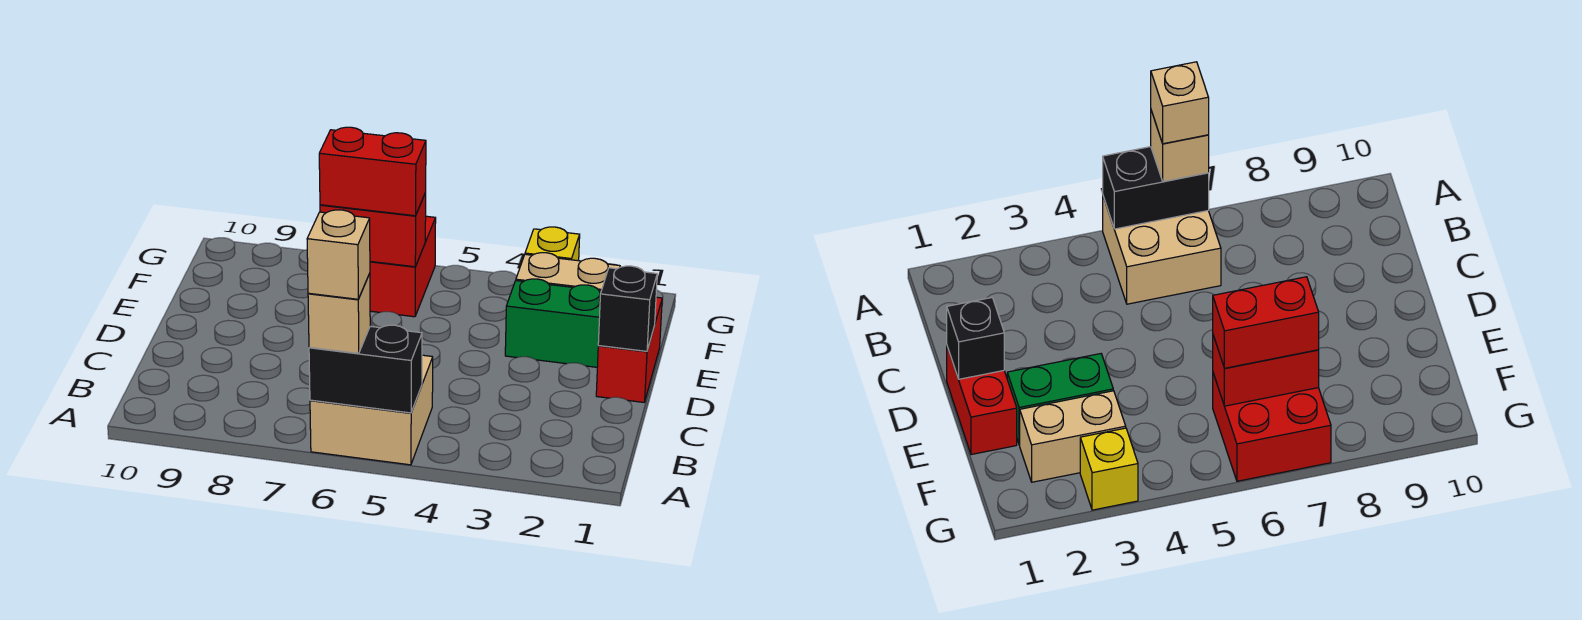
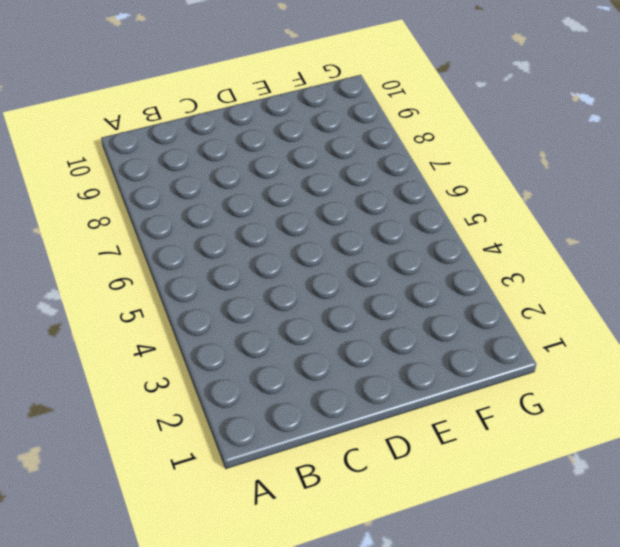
none -> tan brick A5:B6 level 1
none -> red brick D1:E1 level 1
none -> green brick E2:E3 level 1

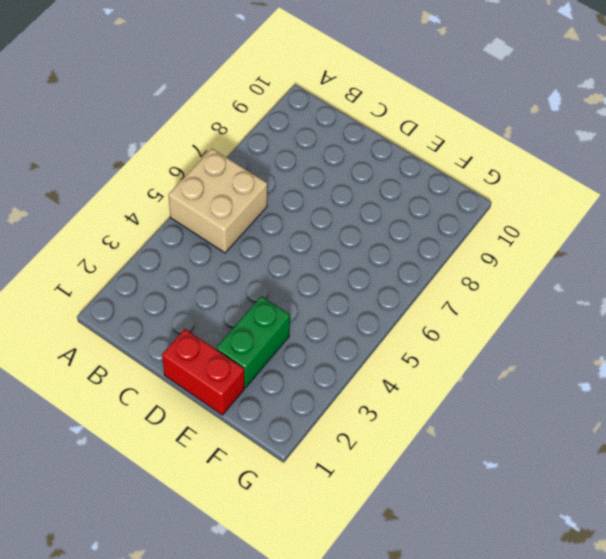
none -> tan brick F2:F3 level 1
none -> red brick F6:G7 level 1
none -> yellow brick G3 level 1

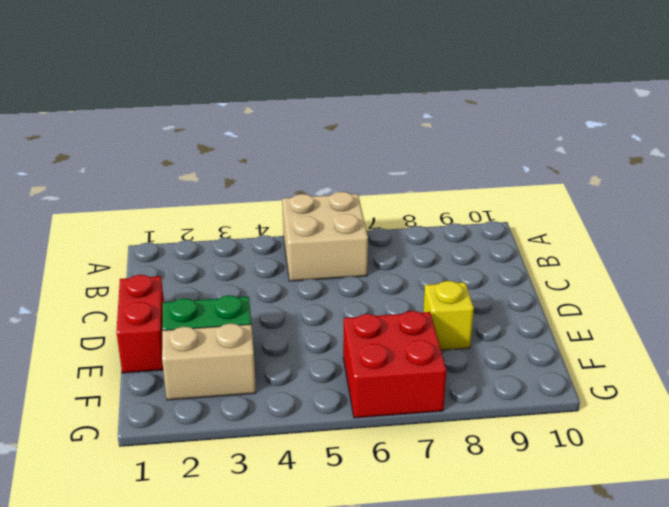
yellow brick E8 level 1 -> yellow brick G3 level 1
none -> black brick A5:A6 level 2
none -> black brick D1 level 2
none -> red brick F6:F7 level 2

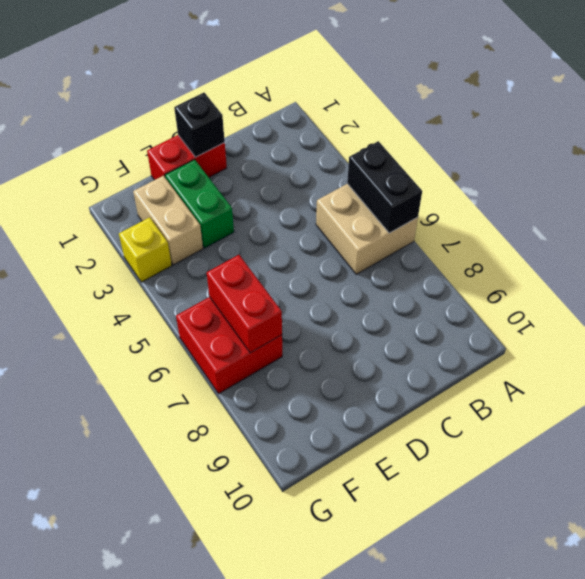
none -> tan brick A6 level 3
none -> red brick F6:F7 level 3
none -> tan brick A6 level 4

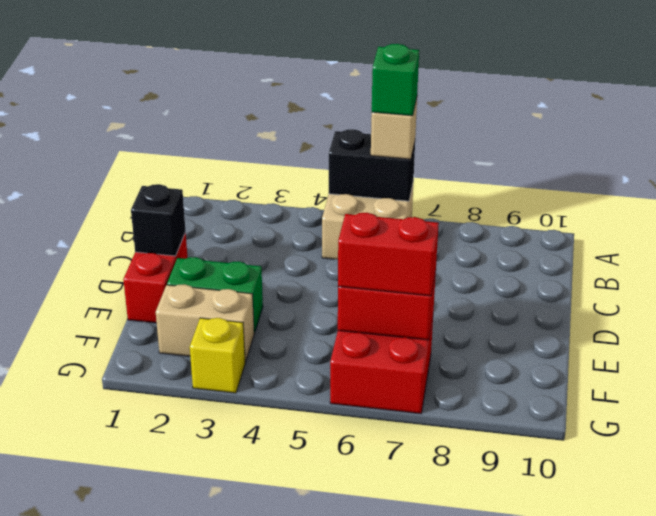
green brick A6 level 4 -> tan brick A6 level 4

